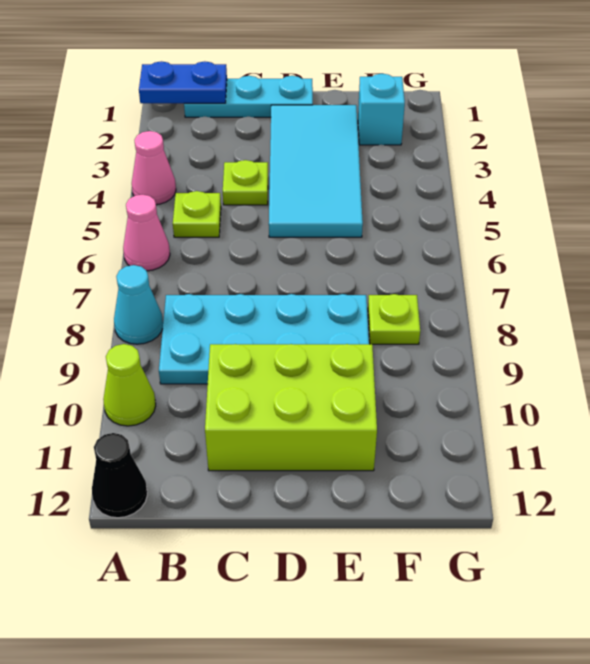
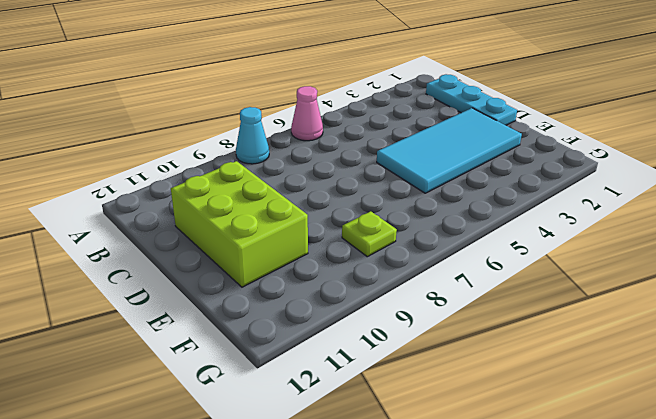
none -> pink cone A4 level 1
none -> lime cone A10 level 1
none -> black cone A12 level 1

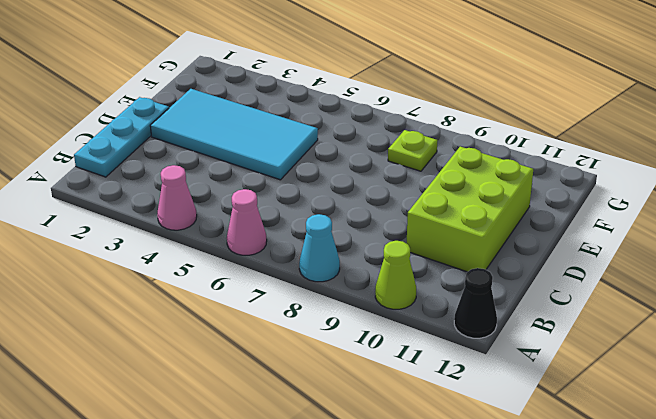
none -> lime plate B5 level 1
none -> cyan plate B8:E9 level 1
none -> lime plate C4 level 1

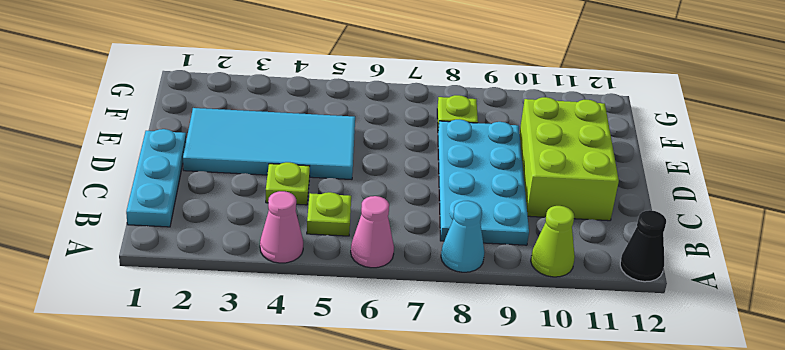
none -> cyan brick F2 level 1
none -> blue plate A1:B1 level 2

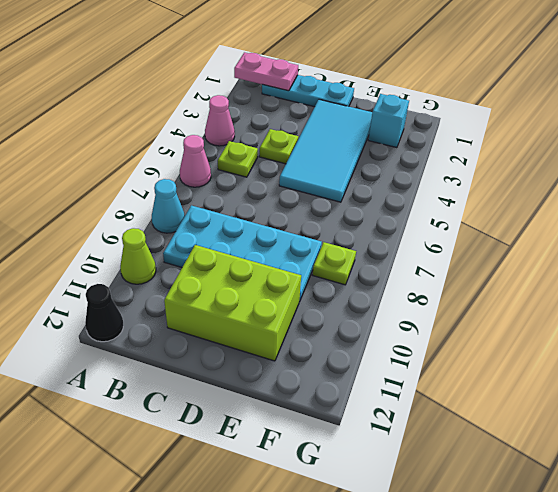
pink plate A1:B1 level 2 -> blue plate A1:B1 level 2

